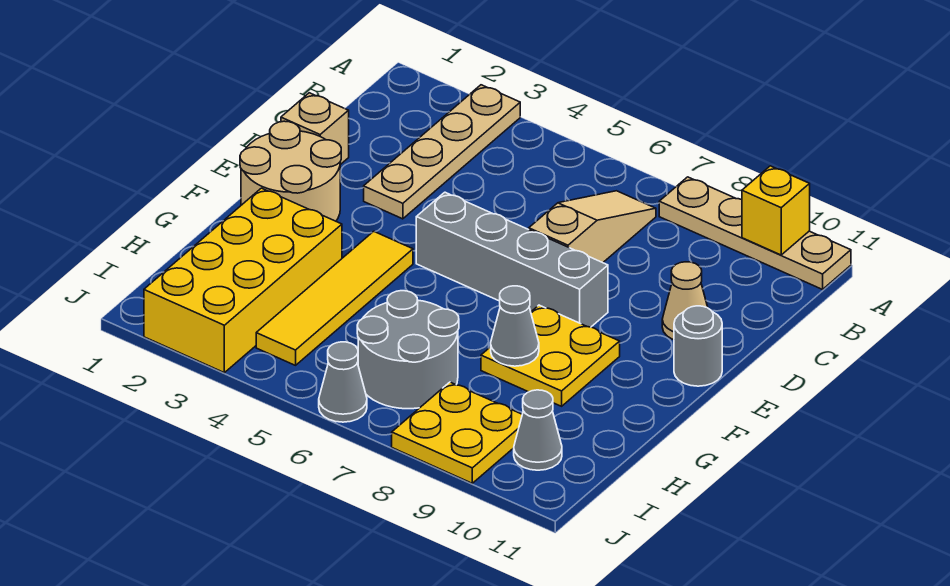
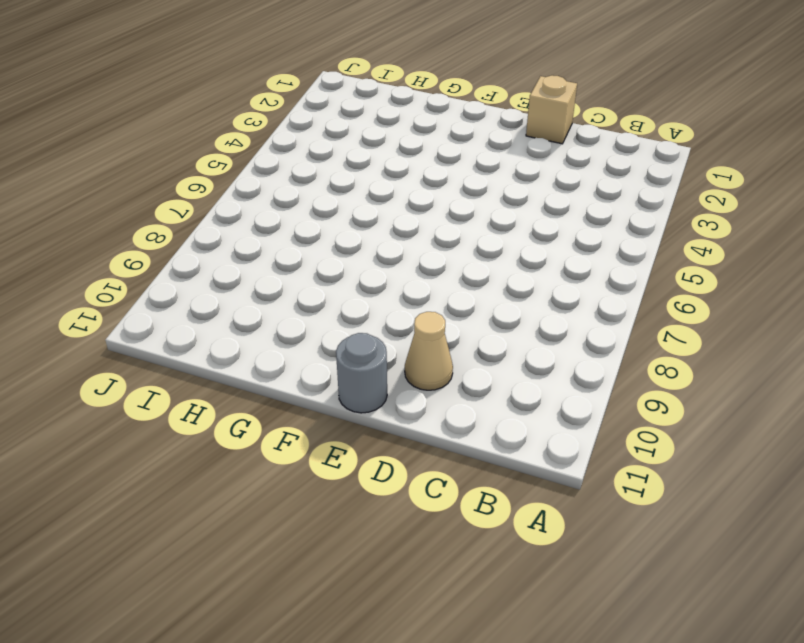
none -> tan plate A3:D3 level 1
none -> tan plate A8:A11 level 1
none -> tan slope B7:D7 level 1 top D

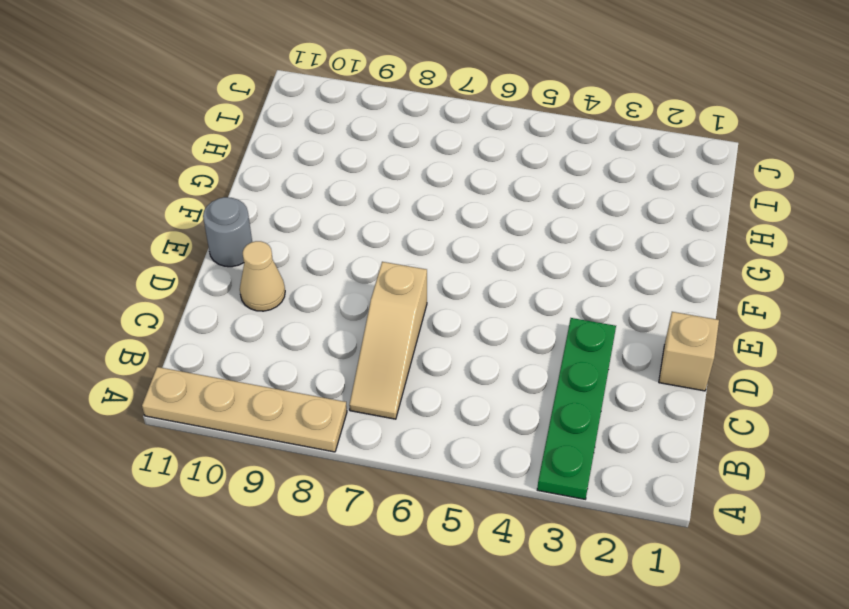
green plate A3:D3 level 1 -> tan plate A3:D3 level 1
none -> tan round brick E1:F2 level 1
none -> grey brick E5:E8 level 1
none -> yellow tile F4:I4 level 1

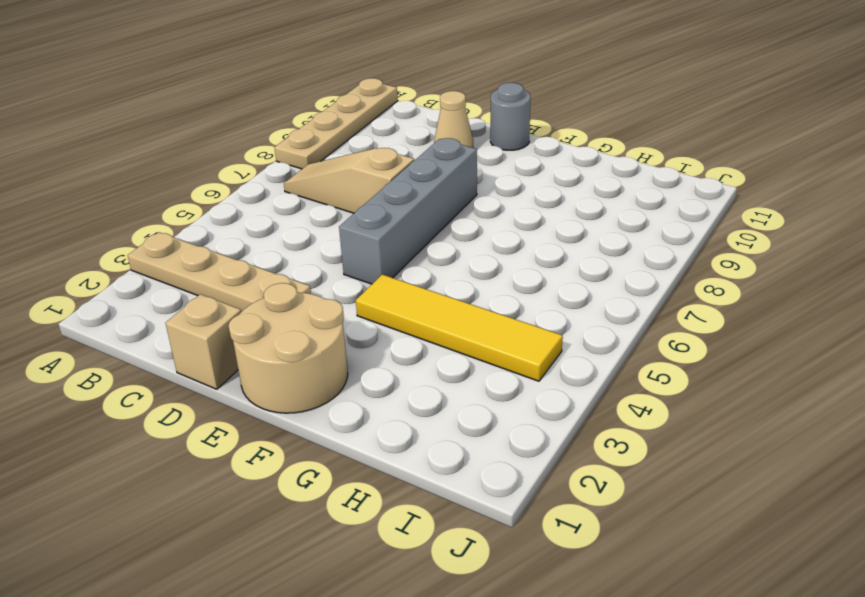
none -> yellow plate F8:G9 level 1
none -> yellow brick G2:J3 level 1
none -> grey round brick H6:I7 level 1

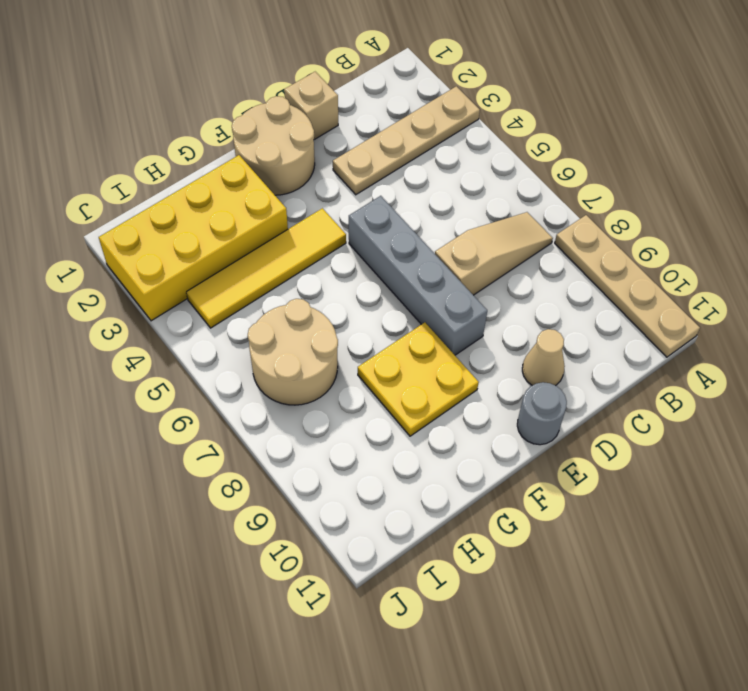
tan round brick H6:I7 level 1 -> grey round brick H6:I7 level 1
none -> yellow plate I8:J9 level 1
none -> grey cone I10 level 1
none -> grey cone J6 level 1

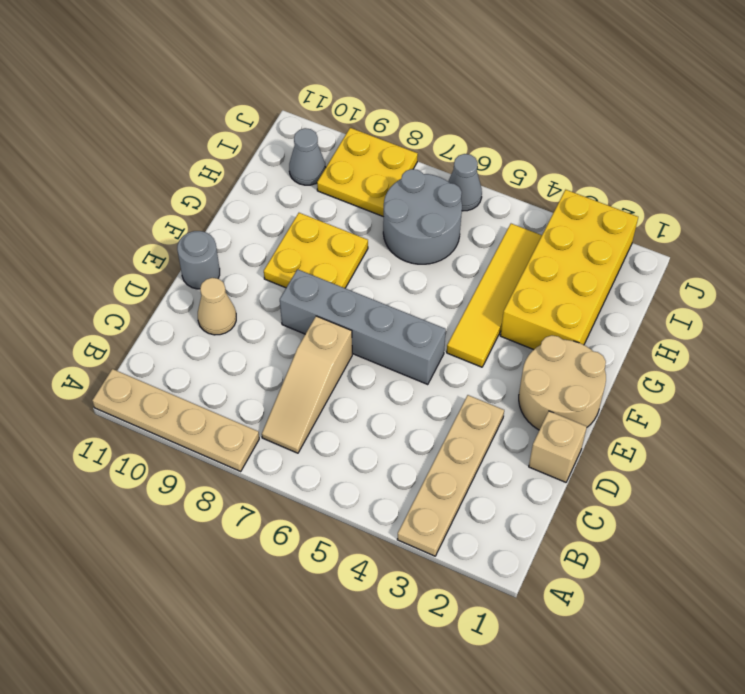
none -> yellow brick A10 level 2
none -> grey cone G8 level 2

